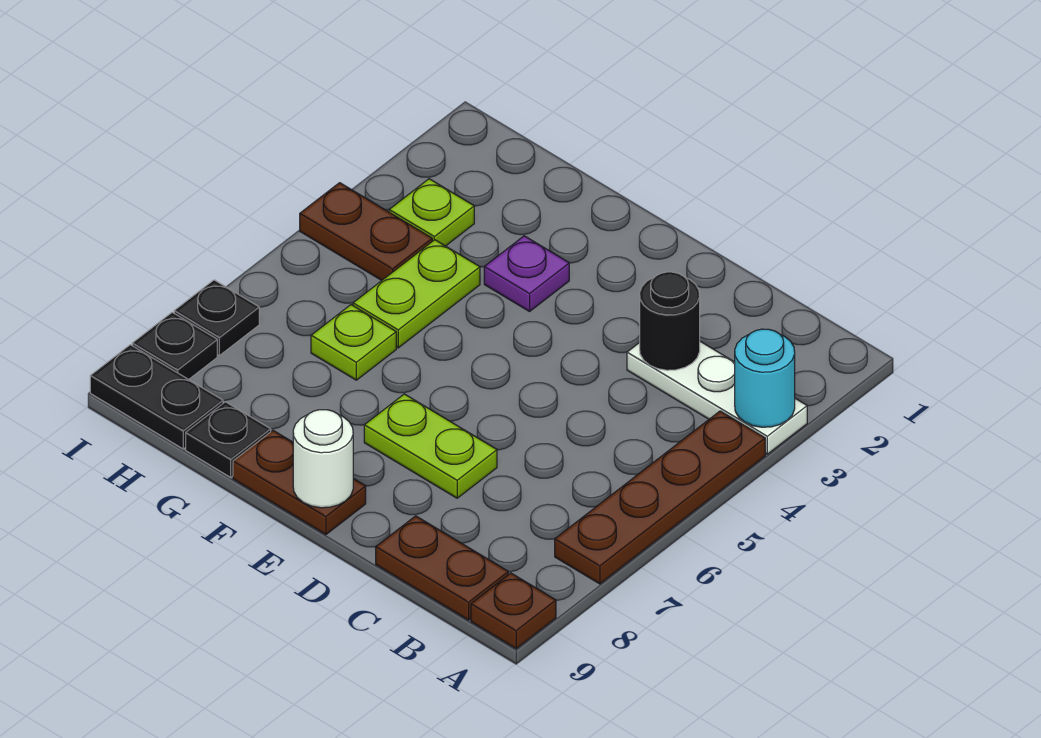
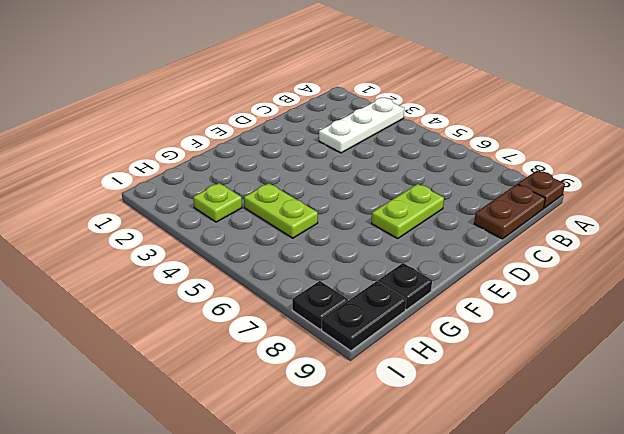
none -> brown plate A4:A7 level 1
none -> brown plate E9:F9 level 1
none -> purple plate F3 level 1

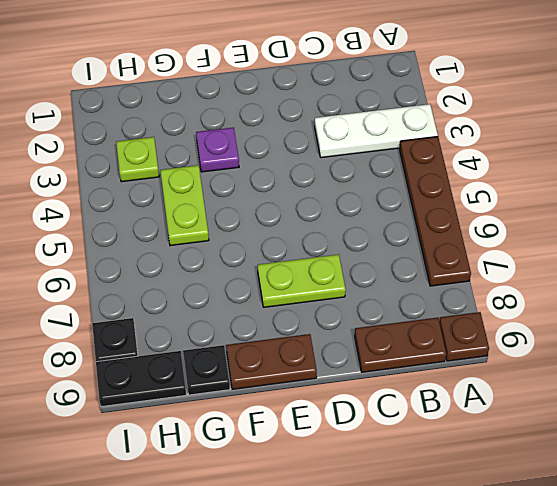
none -> lime plate G6 level 1
none -> brown plate H4:I4 level 1
none -> black plate I7 level 1

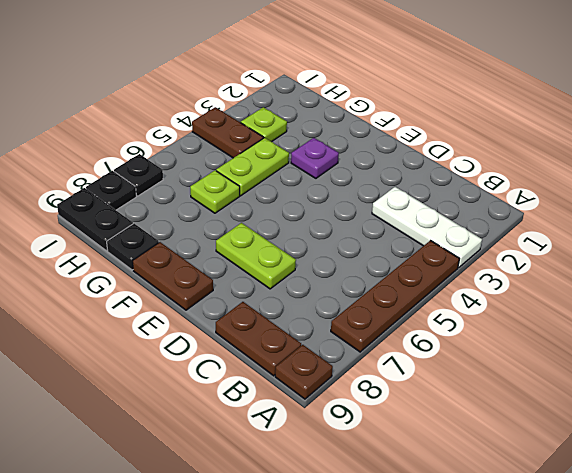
none -> cyan round brick A3 level 2
none -> black round brick C3 level 2
none -> white round brick E9 level 2

